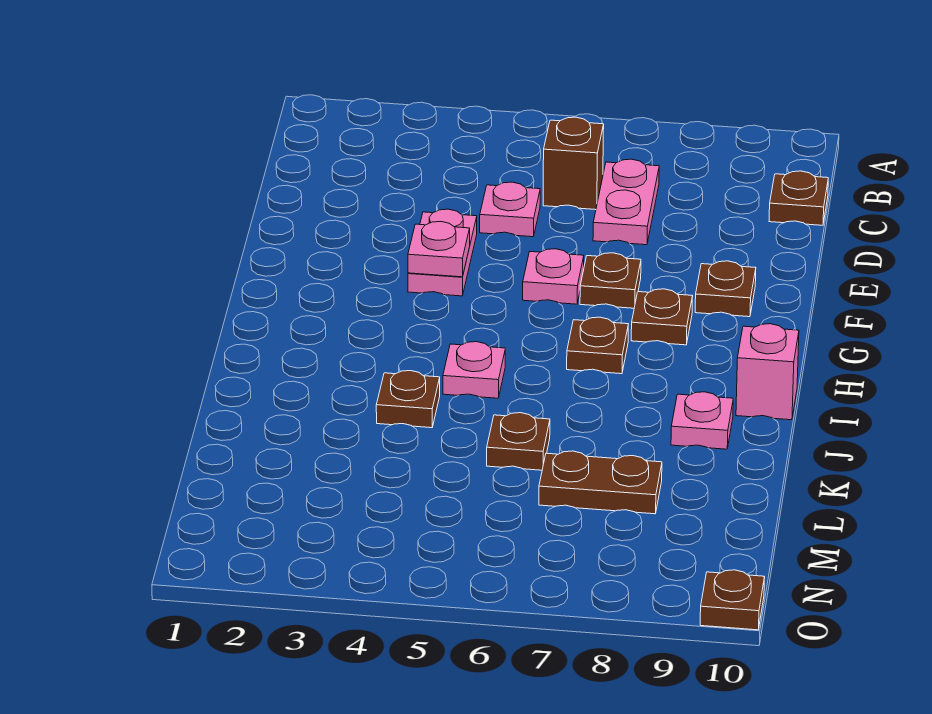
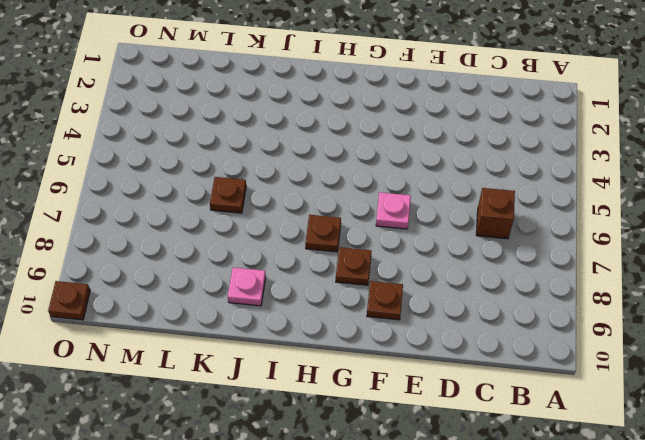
none -> pink plate C7:D7 level 1
none -> brown plate C10 level 1
none -> pink plate D5 level 1

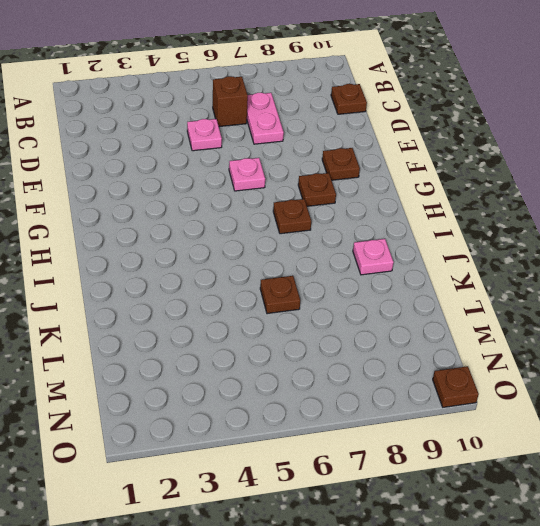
none -> pink plate E4:F4 level 1
none -> brown plate F7 level 1
none -> pink plate I5 level 1

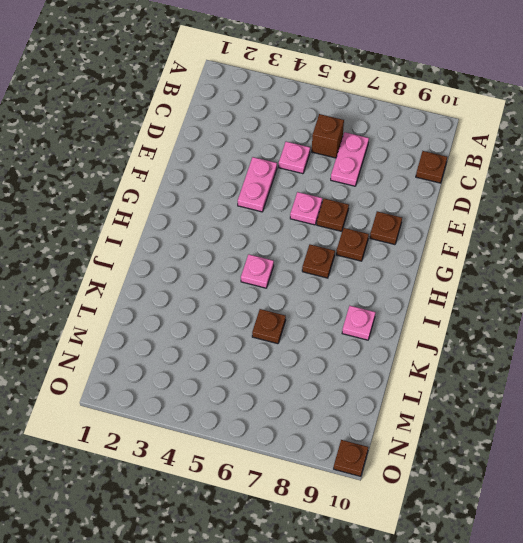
none -> pink brick I10 level 1
none -> brown plate J4 level 1
none -> brown plate L7:L8 level 1

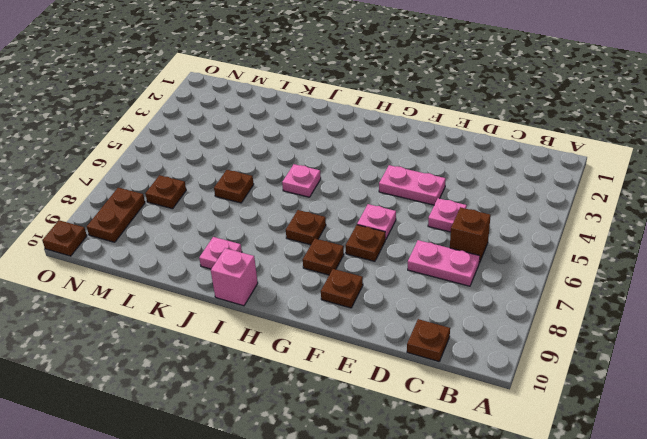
brown plate M7 level 1 -> brown plate J4 level 1
brown plate N8:N9 level 1 -> brown plate L7:L8 level 1
none -> pink plate F4 level 2

